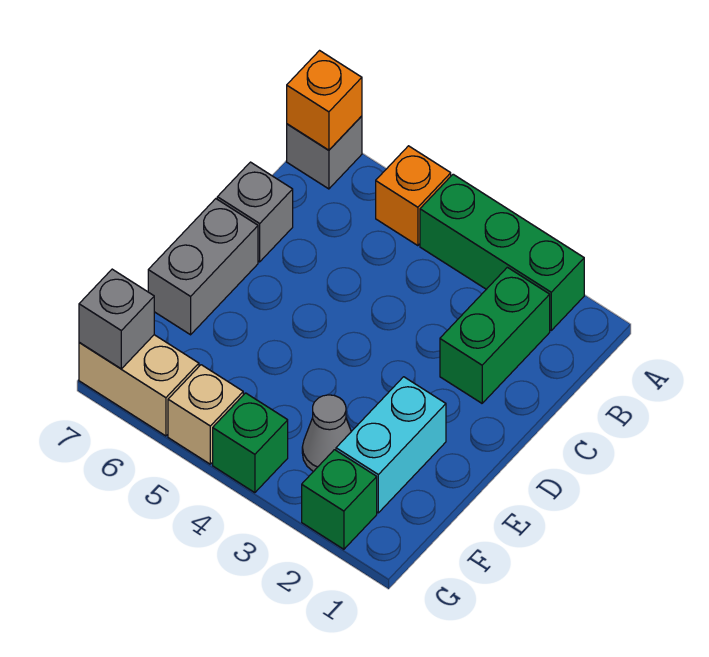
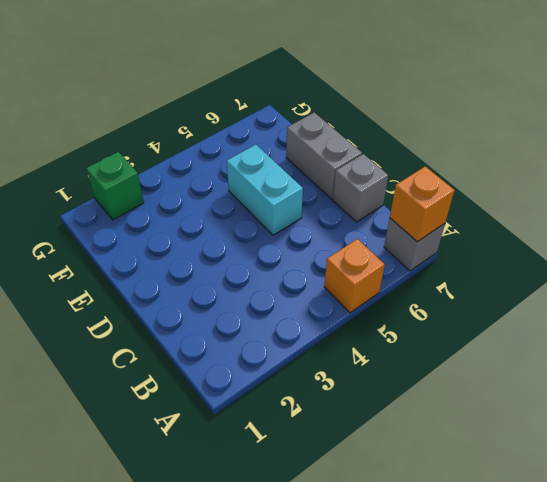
cyan brick D5:E5 level 1 -> cyan brick E2:F2 level 1
none -> green brick A2:A4 level 1
none -> green brick B2:C2 level 1
none -> grey cone F3 level 1

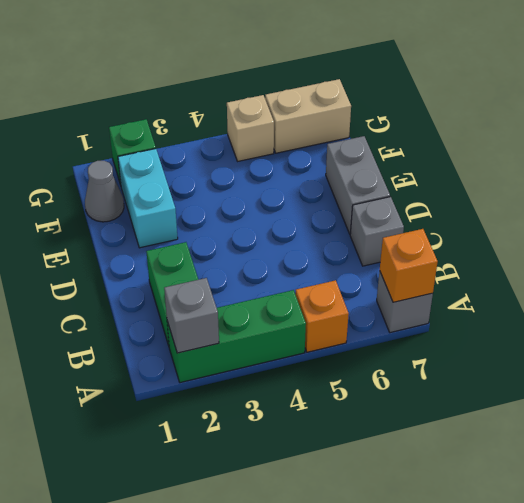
grey brick A2 level 2 -> grey brick G7 level 2
grey cone F1 level 1 -> grey cone F3 level 1
none -> green brick G4 level 1

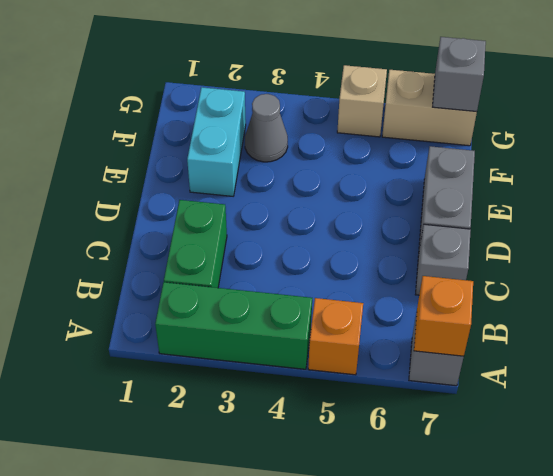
none -> green brick G2 level 1
none -> green brick G4 level 1

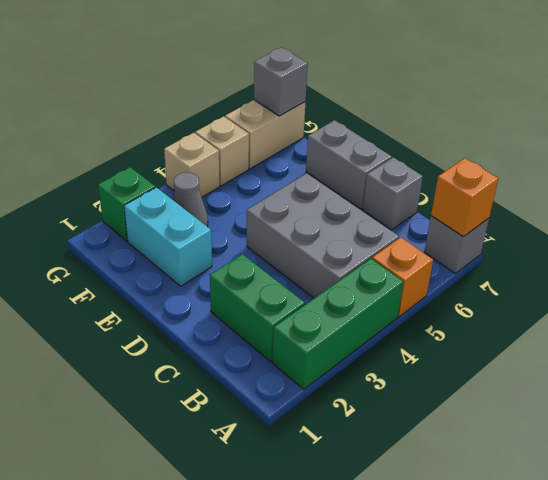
grey brick B4:D5 level 1 -> none
tan brick G4 level 1 -> green brick G4 level 1

